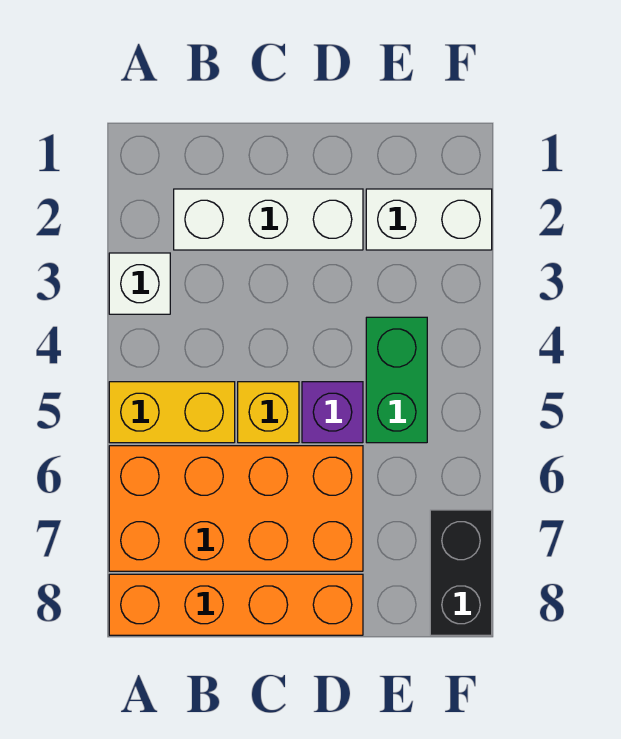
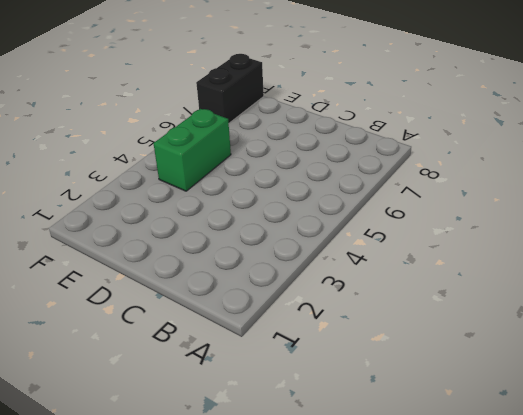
none -> white brick A3 level 1
none -> yellow brick A5:B5 level 1

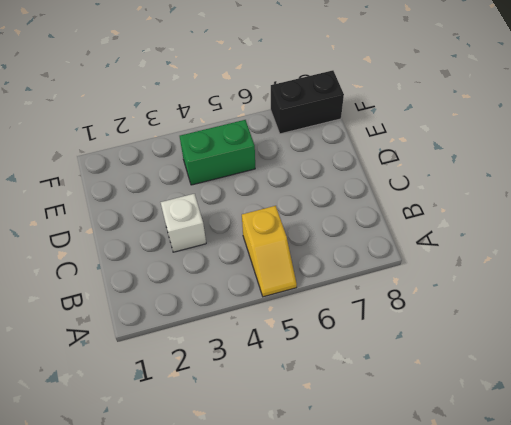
yellow slope A5:B5 level 1 top B -> yellow brick A5:B5 level 1
white brick C3 level 1 -> white brick A3 level 1
none -> orange brick A6:D7 level 1
none -> orange brick A8:D8 level 1

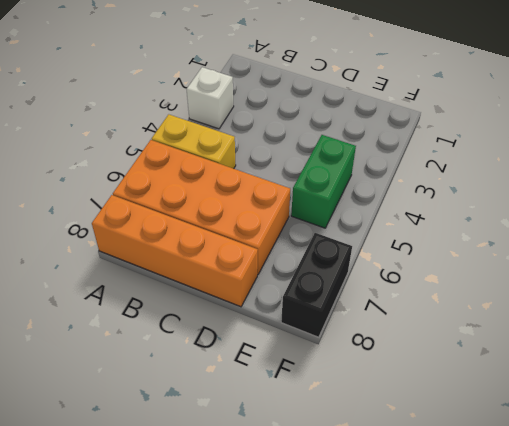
none -> white brick B2:D2 level 1
none -> yellow brick C5 level 1

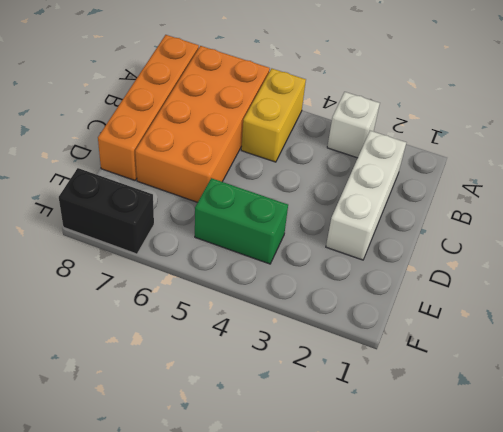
none -> yellow brick C5 level 1
none -> purple brick D5 level 1

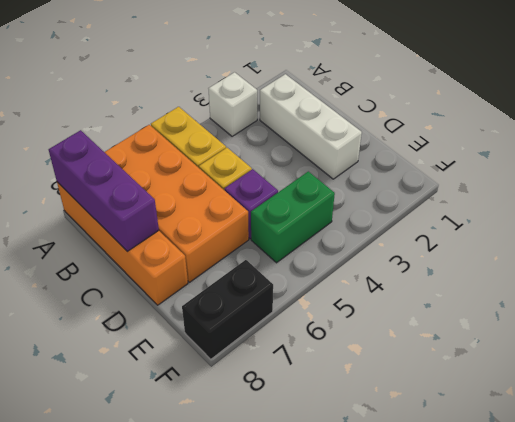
purple brick A8:C8 level 2 -> none
none -> white brick E2:F2 level 1

